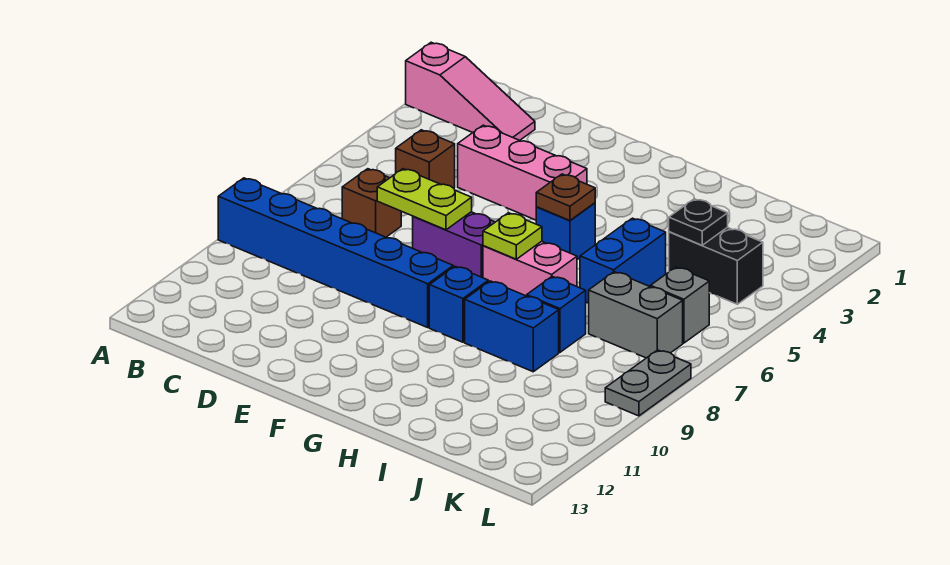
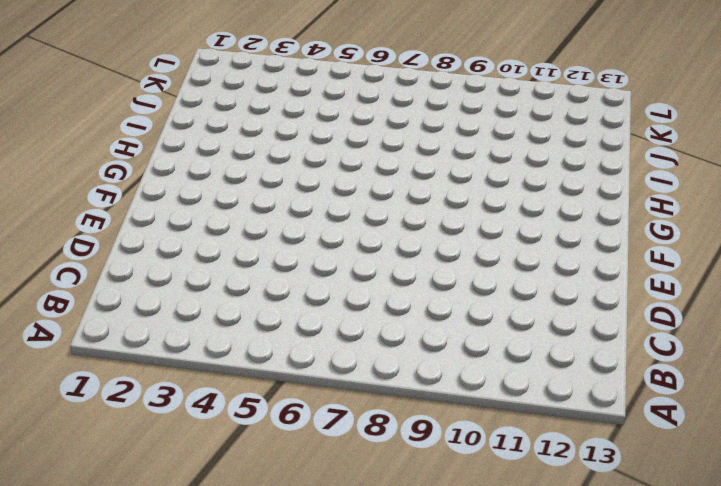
none -> pink slope A2:C2 level 1 top A
none -> blue brick A9:F9 level 1
none -> brown brick C5 level 1

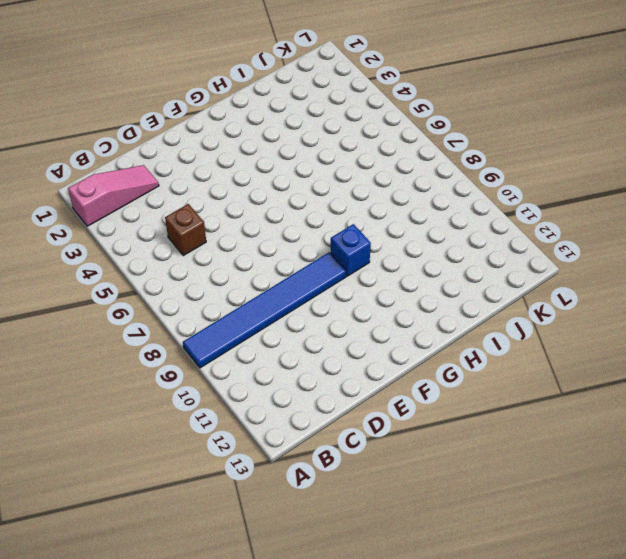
blue tile A9:F9 level 1 -> blue brick A9:F9 level 1
none -> brown brick C7 level 1
none -> pink brick D4:F4 level 1
none -> purple brick E7:F7 level 1

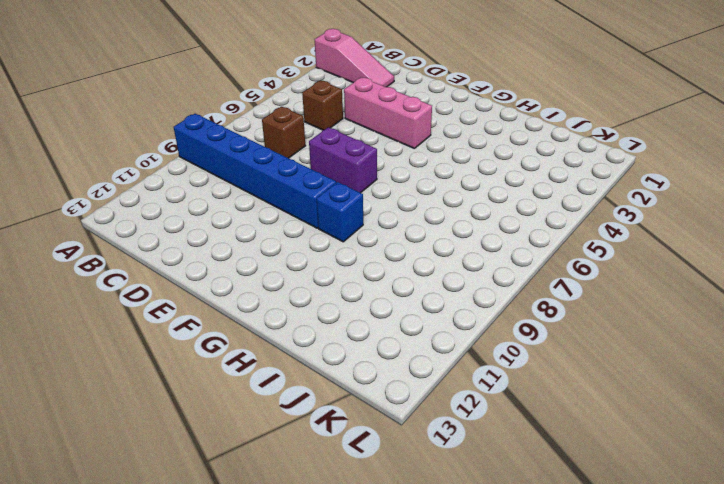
none -> blue brick G5 level 1
none -> pink brick G7:H7 level 1
none -> blue brick H9:I9 level 1

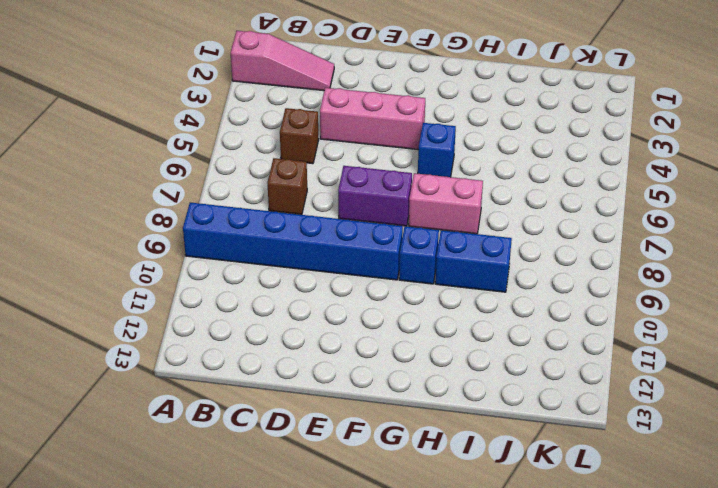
none -> blue brick I5:I6 level 1
none -> blue brick I8 level 1
none -> black brick J4:K4 level 1

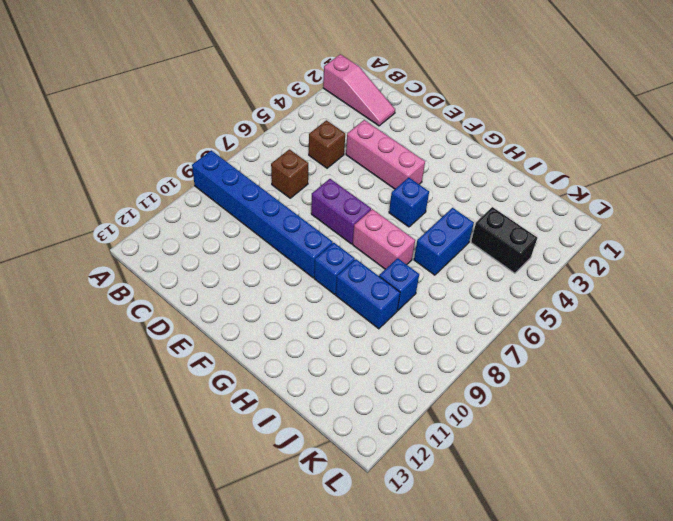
none -> grey brick J7:K7 level 1
none -> grey brick K6 level 1
none -> grey plate L8:L9 level 1

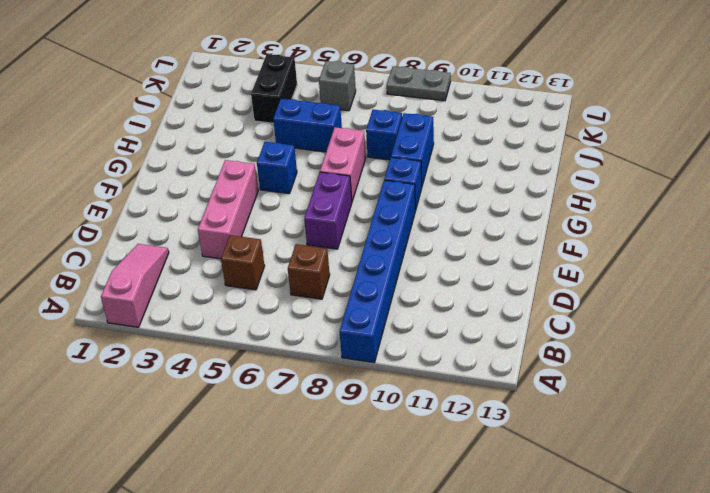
none -> grey brick J7:K7 level 1
none -> lime plate D7:E7 level 2
none -> brown plate G5 level 2

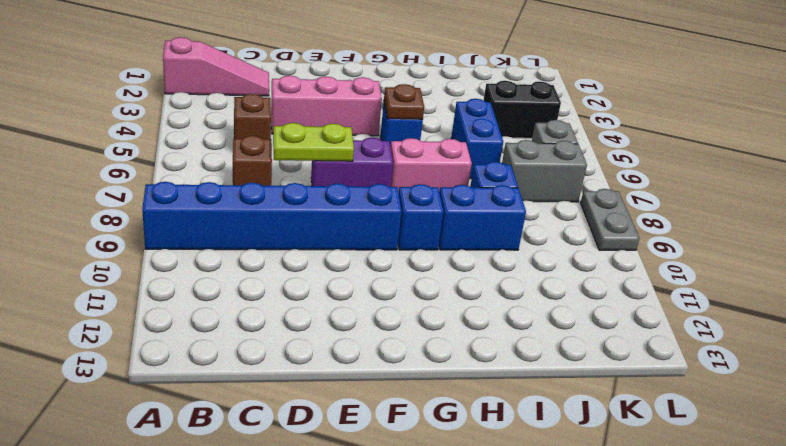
none -> lime plate G7 level 2
none -> black plate J4 level 2

